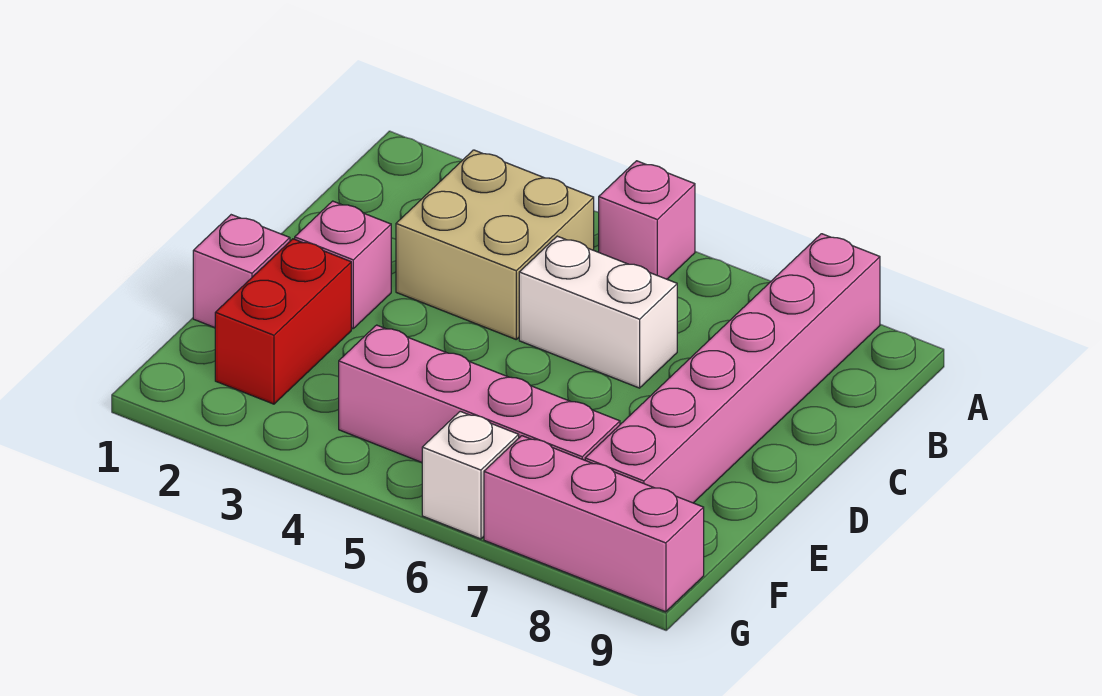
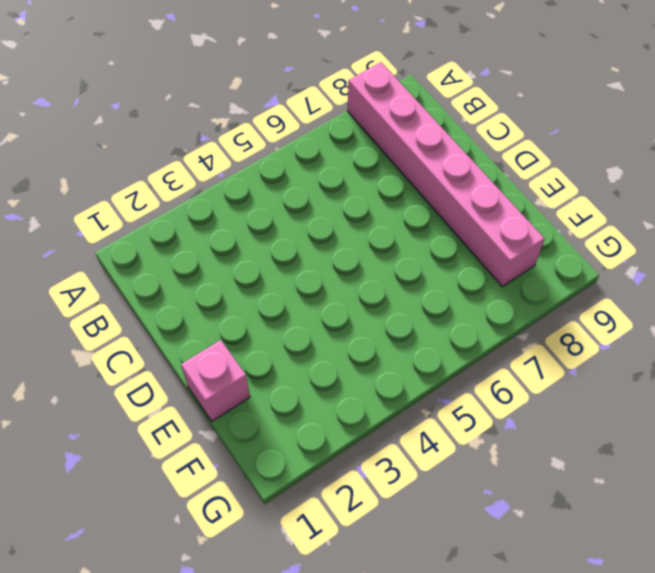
none -> pink brick A5 level 1
none -> tan brick B3:C4 level 1

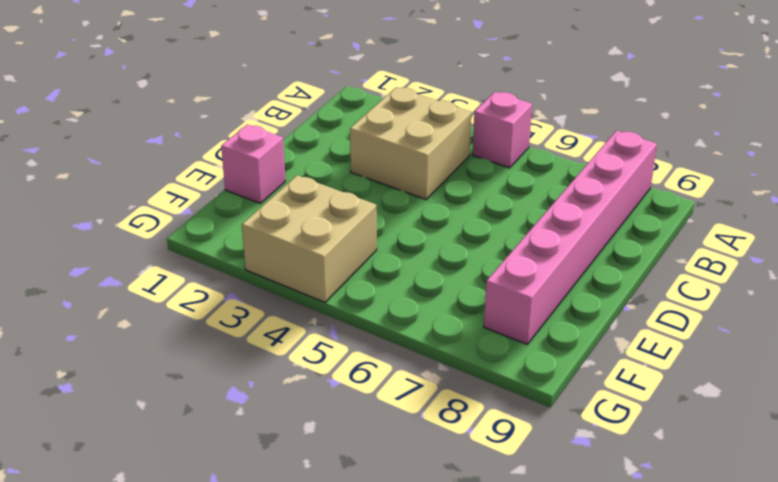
tan brick F3:G4 level 1 -> pink brick F4:F7 level 1
none -> white brick C5:C6 level 1
none -> pink brick D2 level 1

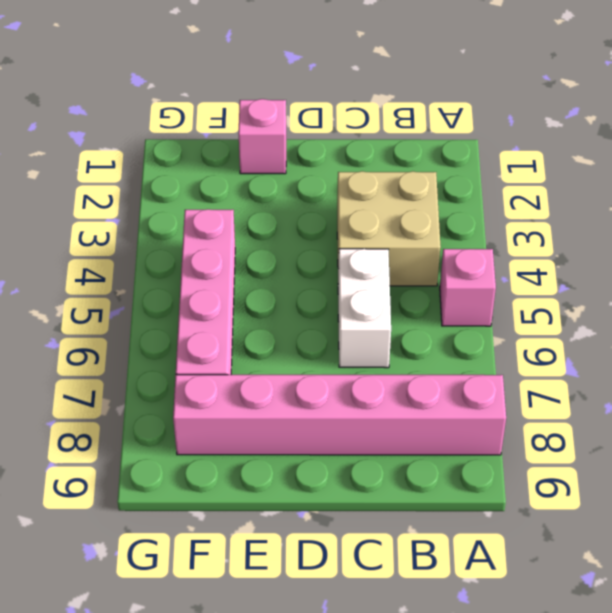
none -> pink brick D2 level 1
none -> red brick E2:F2 level 1

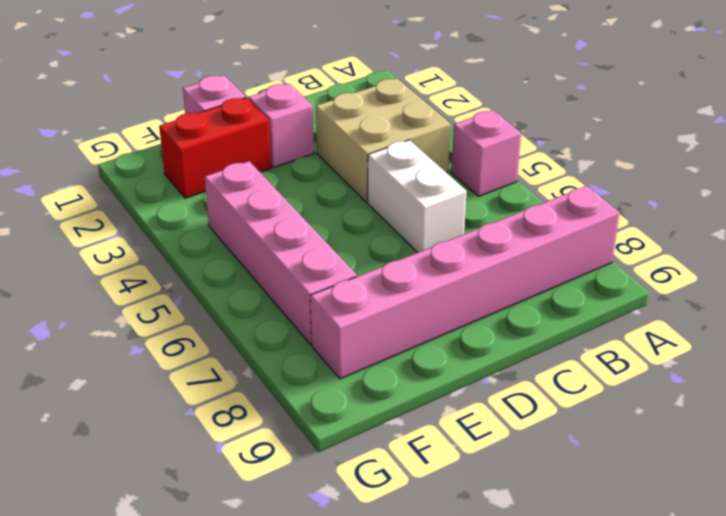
none -> white brick G6 level 1
none -> pink brick G7:G9 level 1

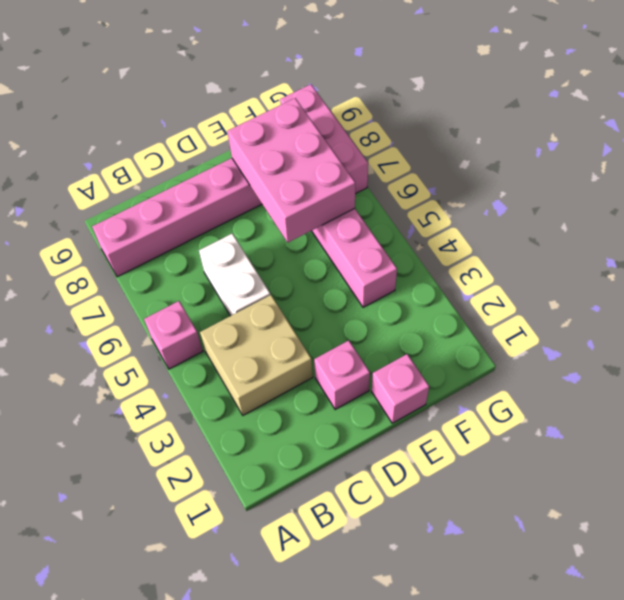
pink brick E6:F8 level 2 -> none
none -> red brick E2:F2 level 1
none -> white brick G6 level 1

